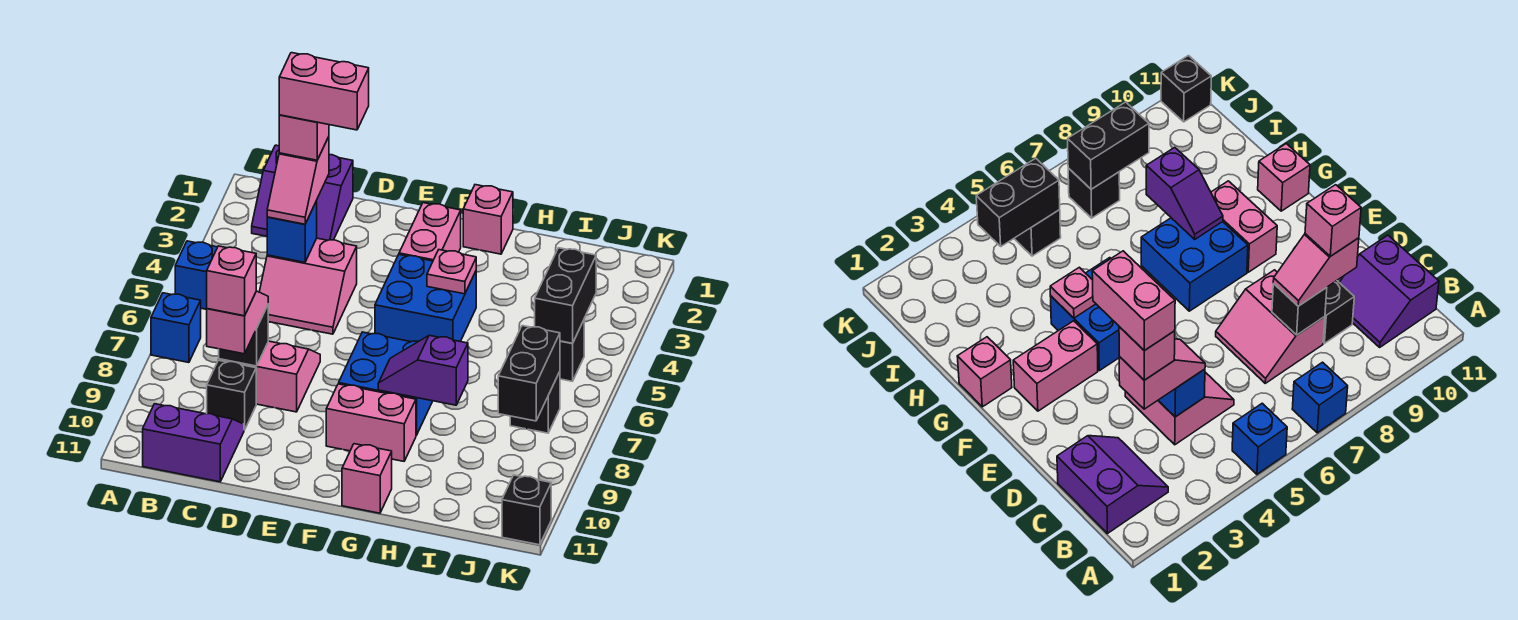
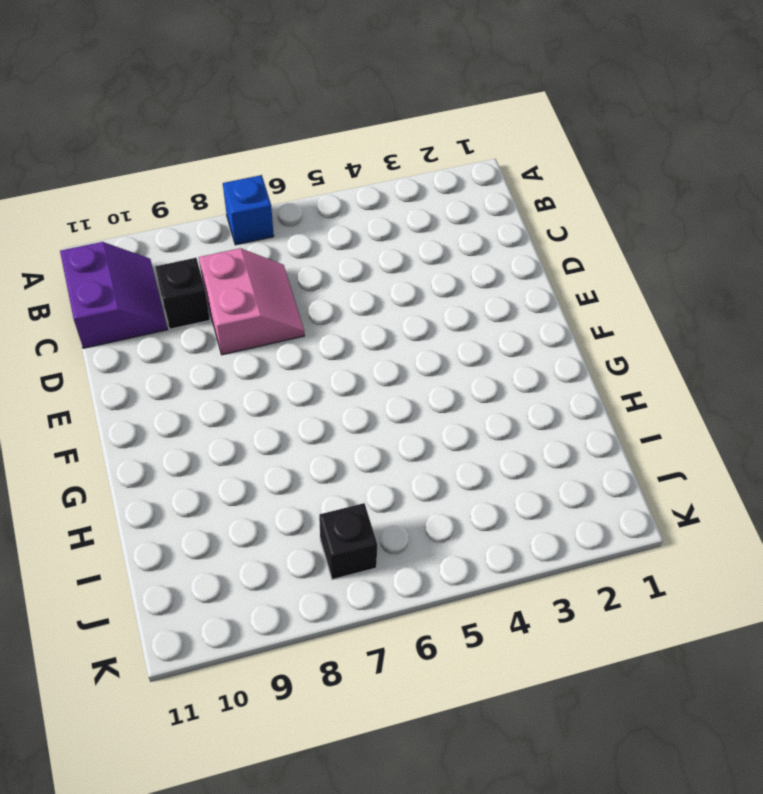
none -> blue brick A5 level 1
none -> purple slope B1:C2 level 1 top 1
none -> pink slope C4:D5 level 1 top 4

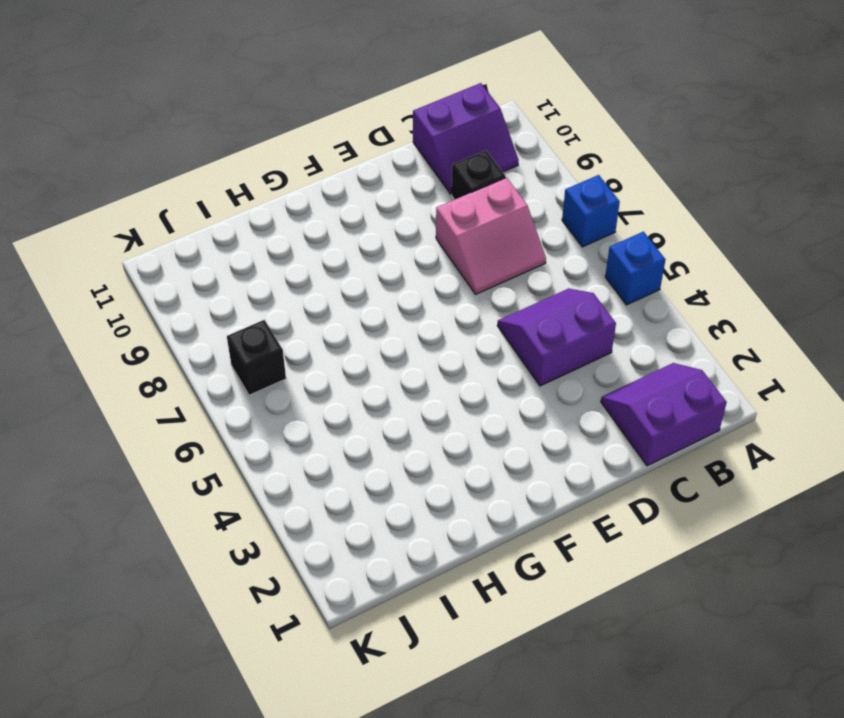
purple slope C4:D5 level 1 top 4 -> pink slope C4:D5 level 1 top 4
none -> pink brick F2:F3 level 1
none -> blue brick F4:G5 level 1
none -> blue brick F7:G8 level 1

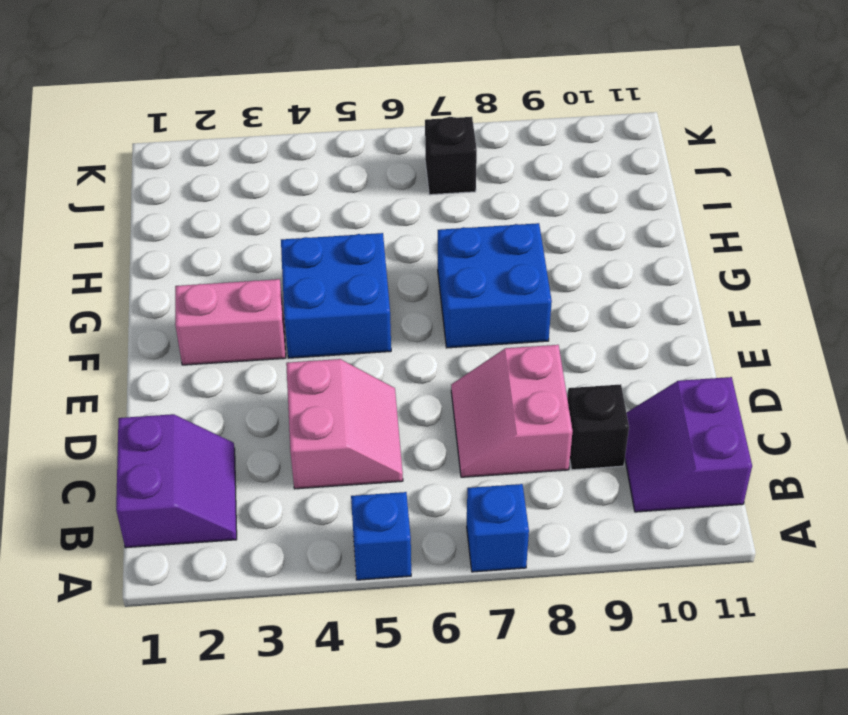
none -> pink brick F9:G9 level 1
none -> pink brick G1 level 1
none -> pink brick G11 level 1

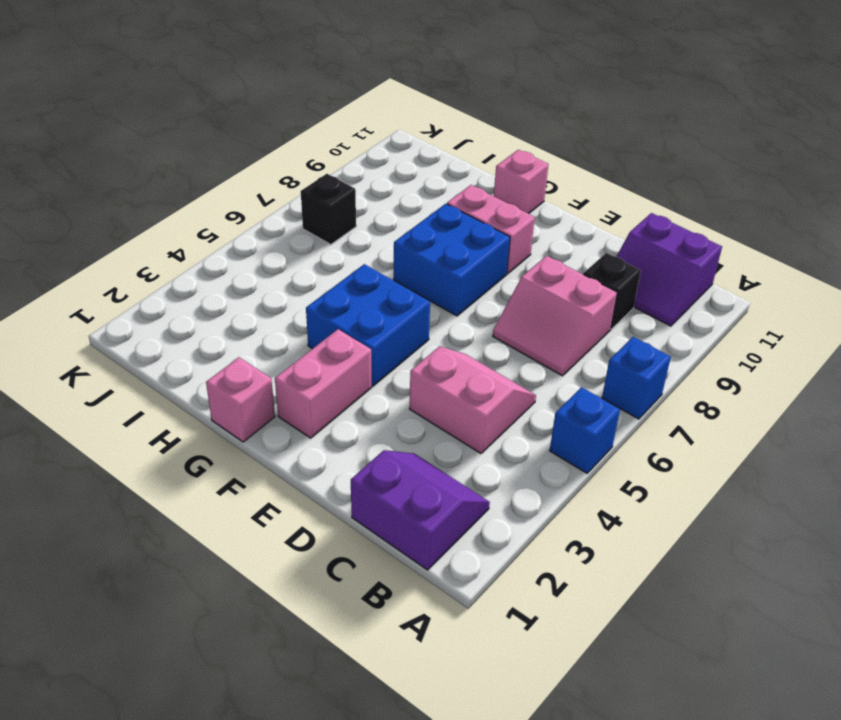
none -> black brick J5 level 1
none -> black brick K11 level 1
none -> blue brick C4 level 2

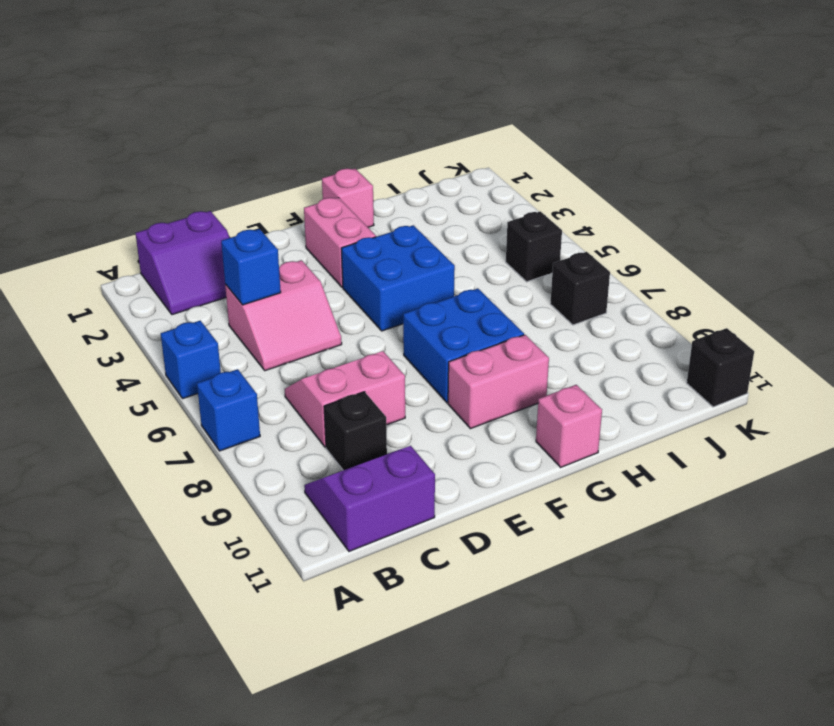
none -> black brick C8 level 2
none -> pink plate G4 level 2
none -> purple slope G8:H8 level 2 top H

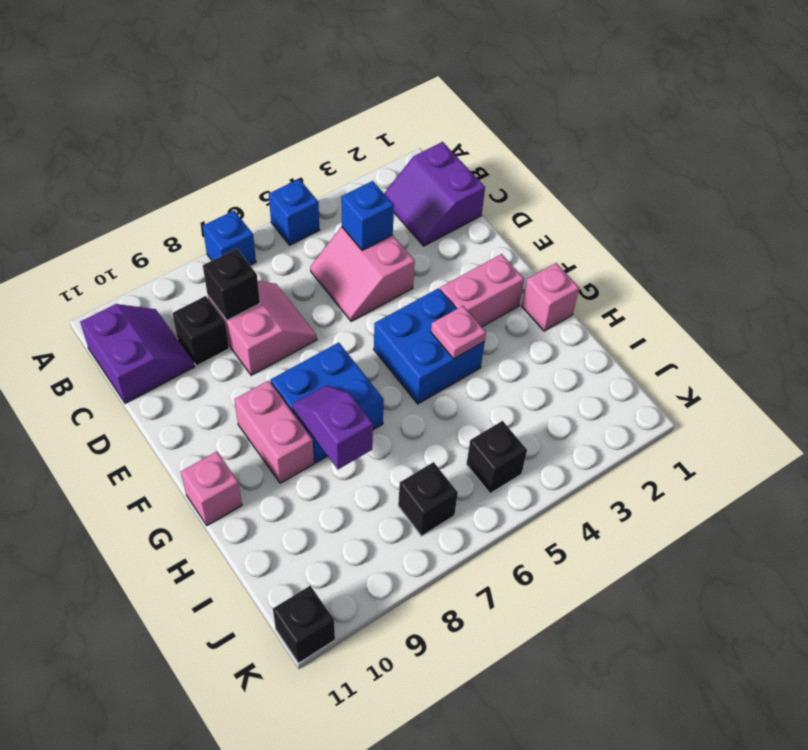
none -> black brick J4:J5 level 2
none -> black brick J7:J8 level 2
none -> pink slope C3:C4 level 3 top 3

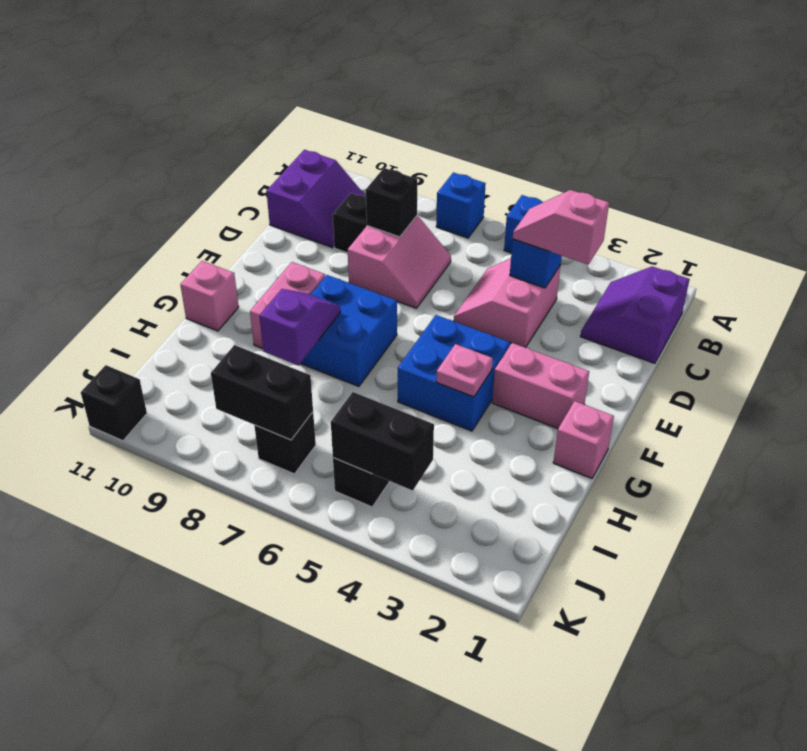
none -> pink slope C8:C9 level 3 top 9
none -> pink brick C3 level 4
none -> pink brick C9 level 4

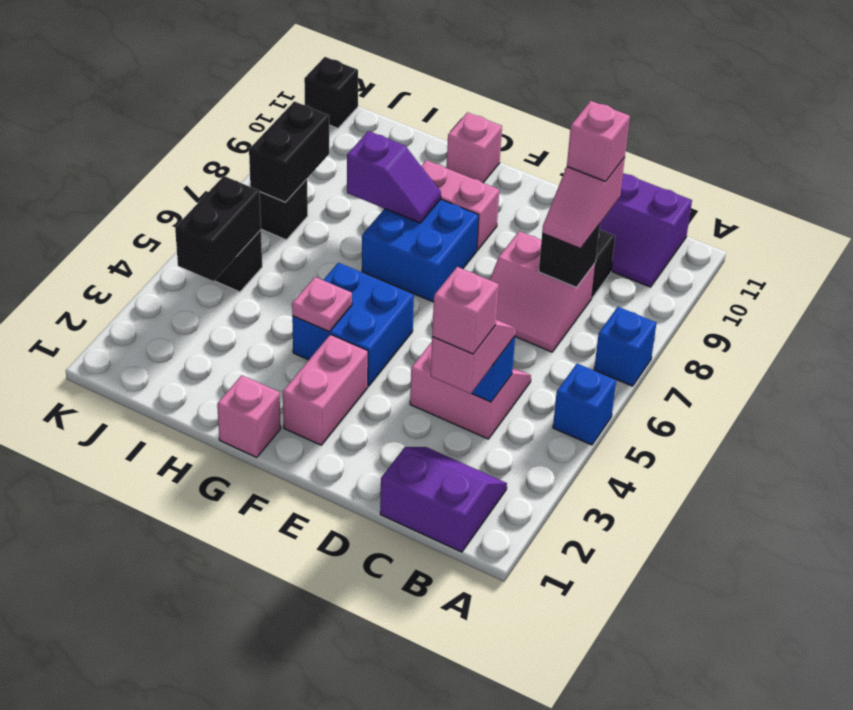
none -> pink brick C3:D3 level 5

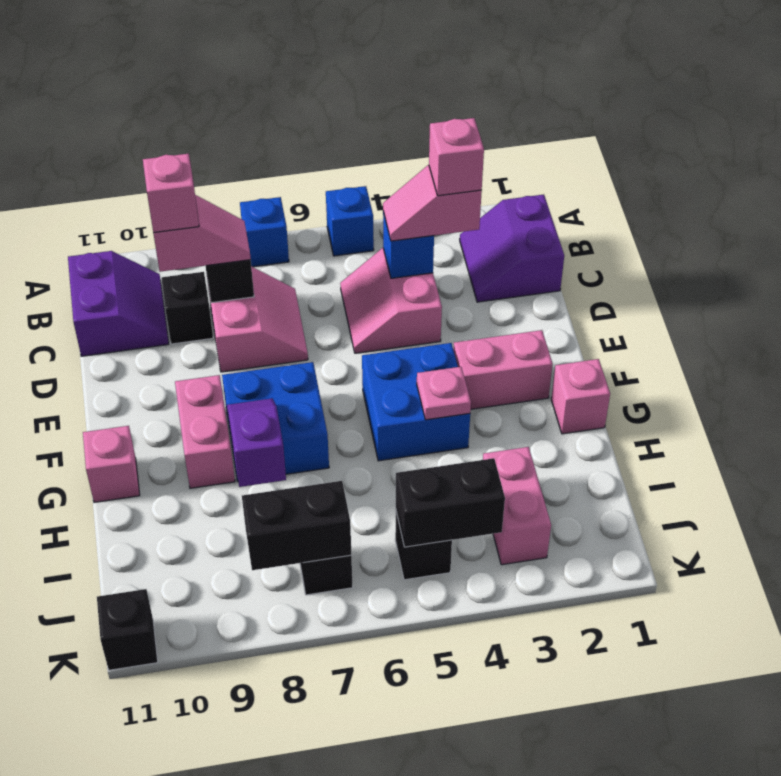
pink brick I3:J3 level 1 -> pink brick C3:D3 level 5

